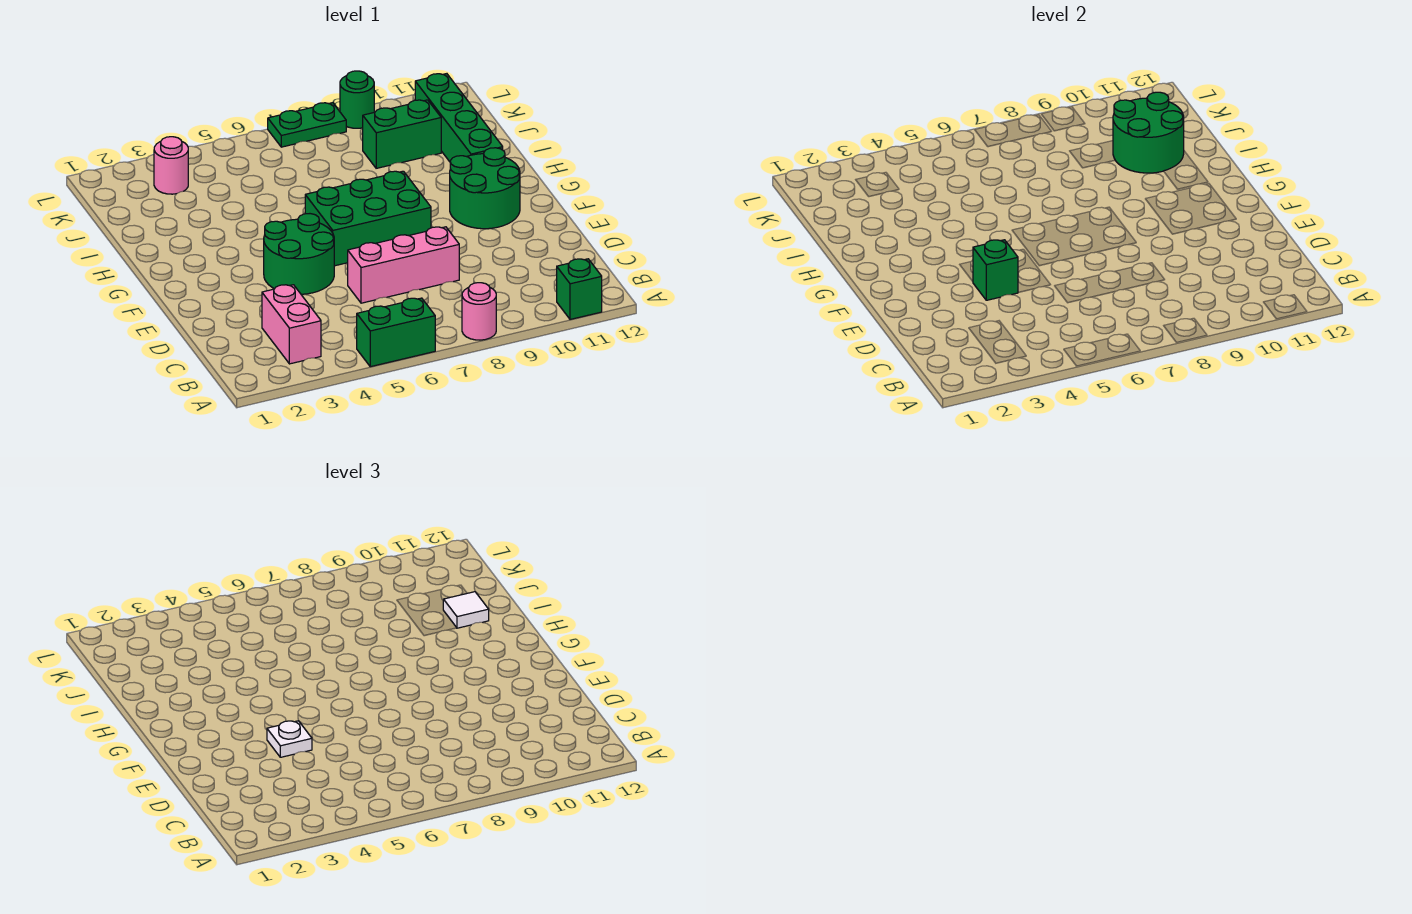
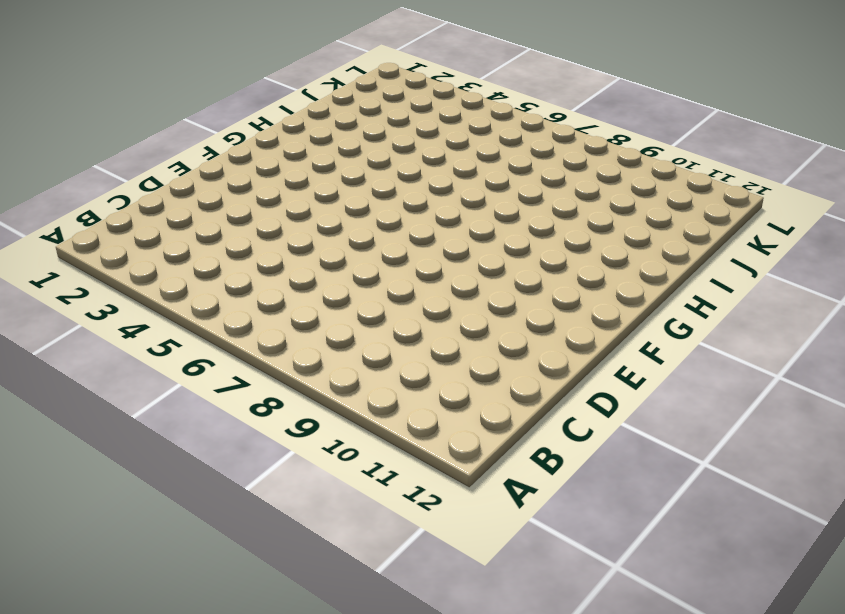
none -> green brick A5:A6 level 1
none -> pink round brick A8 level 1
none -> green brick A11 level 1

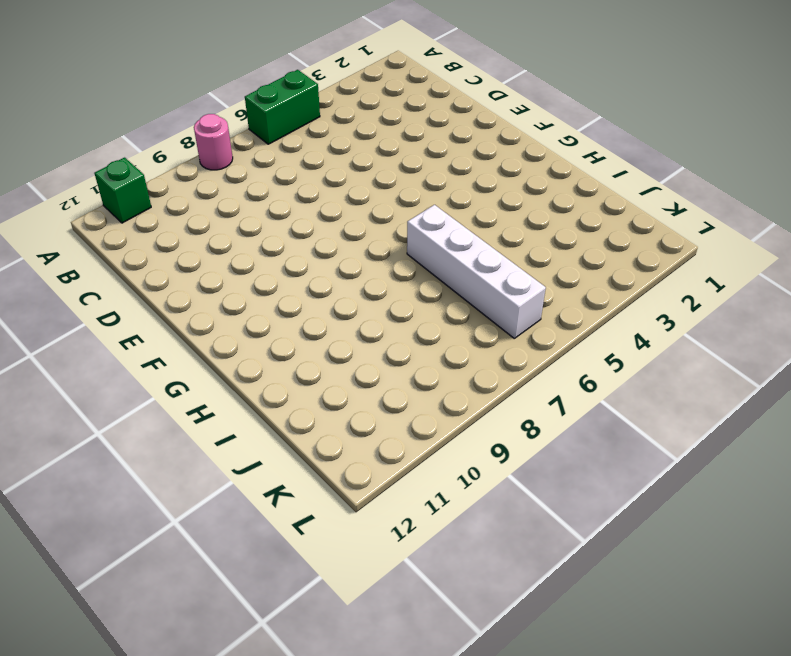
white brick H6:K6 level 1 -> none
none -> pink brick B3:C3 level 1
none -> pink brick D6:D8 level 1
none -> green round brick E4:F5 level 1

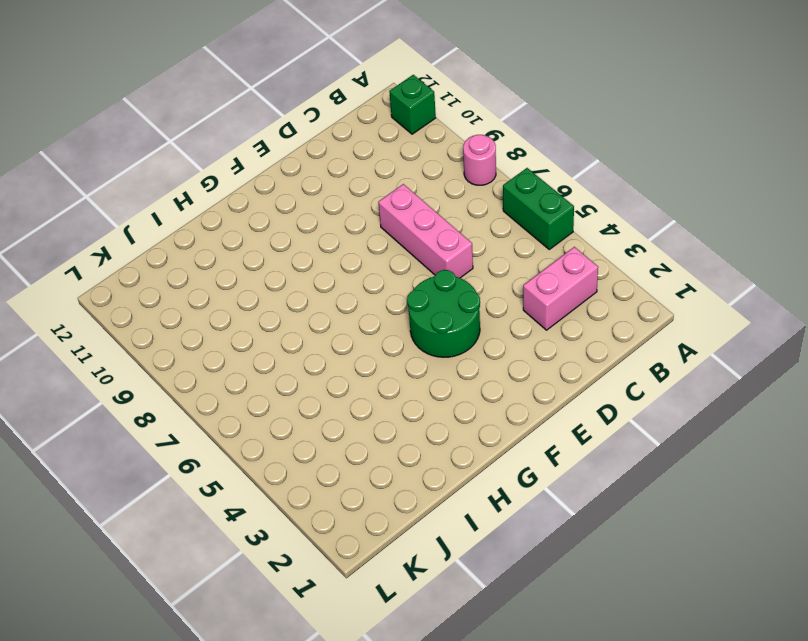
none -> green brick F6:G8 level 1
none -> green round brick F10:G11 level 1
none -> green brick H11:K11 level 1

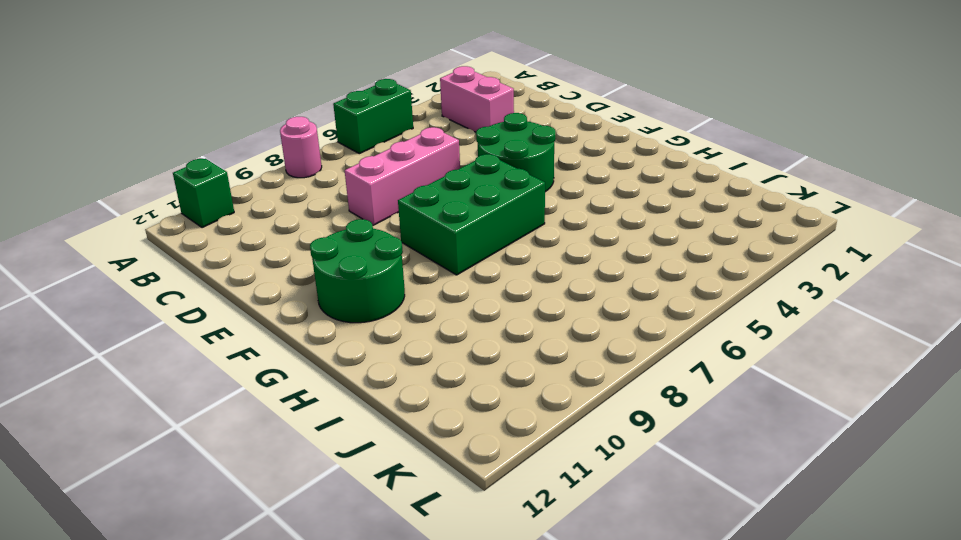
none -> green brick H11:K11 level 1
none -> green brick J9:J10 level 1
none -> pink round brick K3 level 1

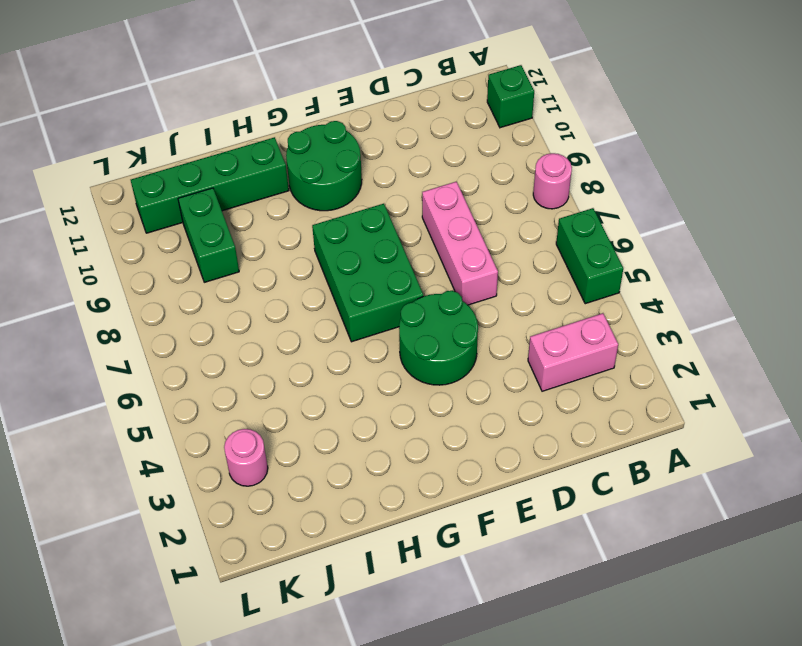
none -> green plate L7:L8 level 1
none -> green round brick L9 level 1
none -> green brick E4 level 2

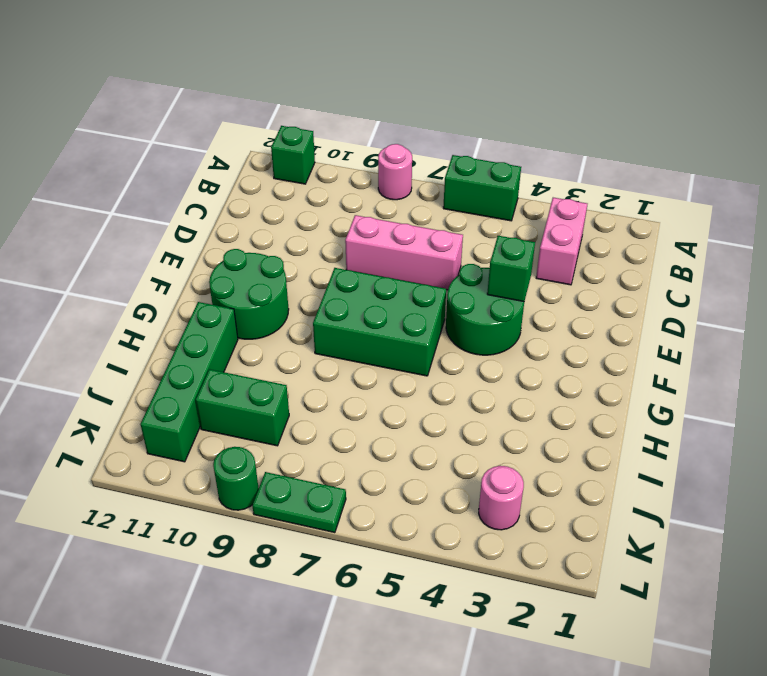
none -> green round brick I10:J11 level 2
none -> white plate E4 level 3
none -> white tile I11 level 3

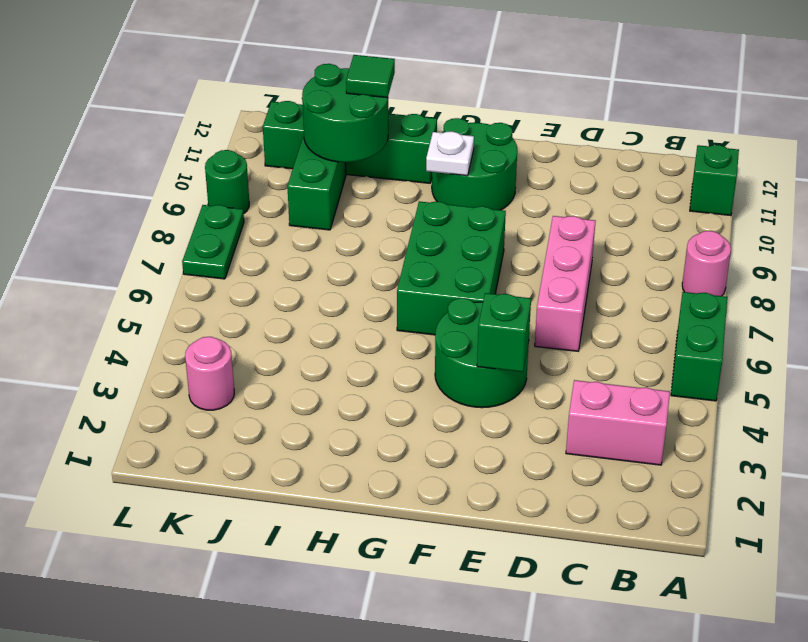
white plate G10 level 2 -> white plate E4 level 3
green tile I11 level 3 -> white tile I11 level 3

